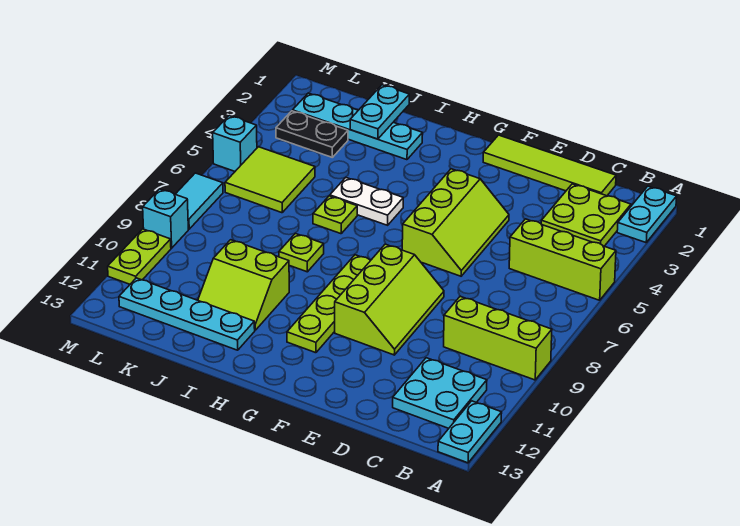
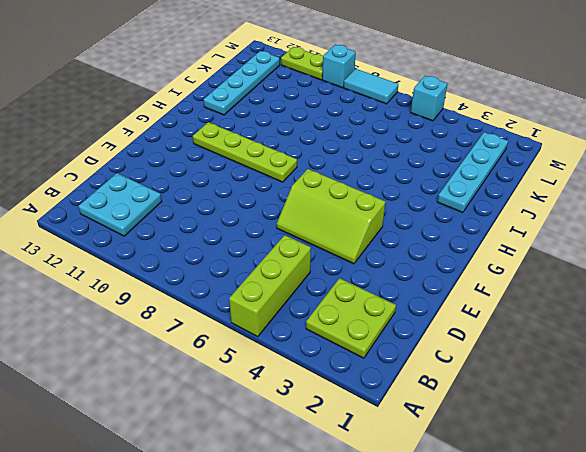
none -> cyan plate A1:A2 level 1
none -> lime brick A9:C9 level 1
none -> cyan plate A12:A13 level 1

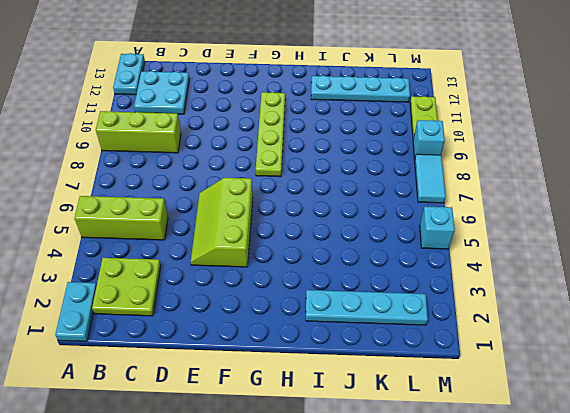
none -> lime tile C1:F1 level 1
none -> lime slope E8:F10 level 1 top F
none -> white plate H5:I5 level 1

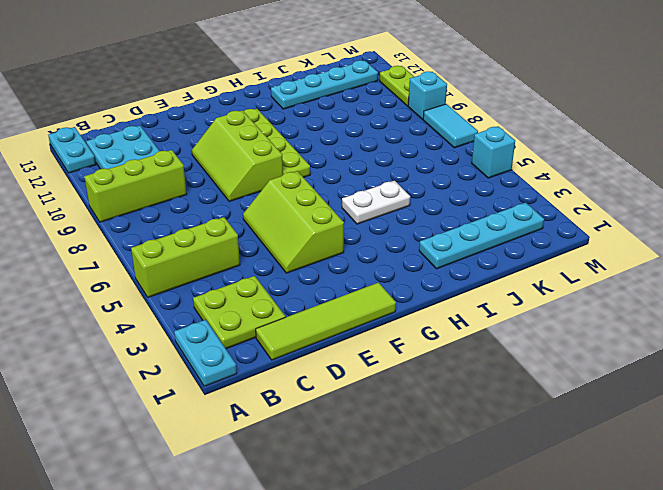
none -> lime plate I6 level 1
none -> lime plate I8 level 1
none -> lime slope I10:J11 level 1 top 10

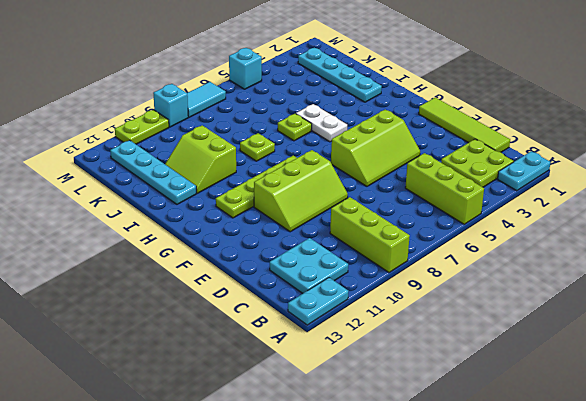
none -> black plate K3:L3 level 1
none -> lime tile K5:L6 level 1
none -> cyan plate J1:J2 level 2

